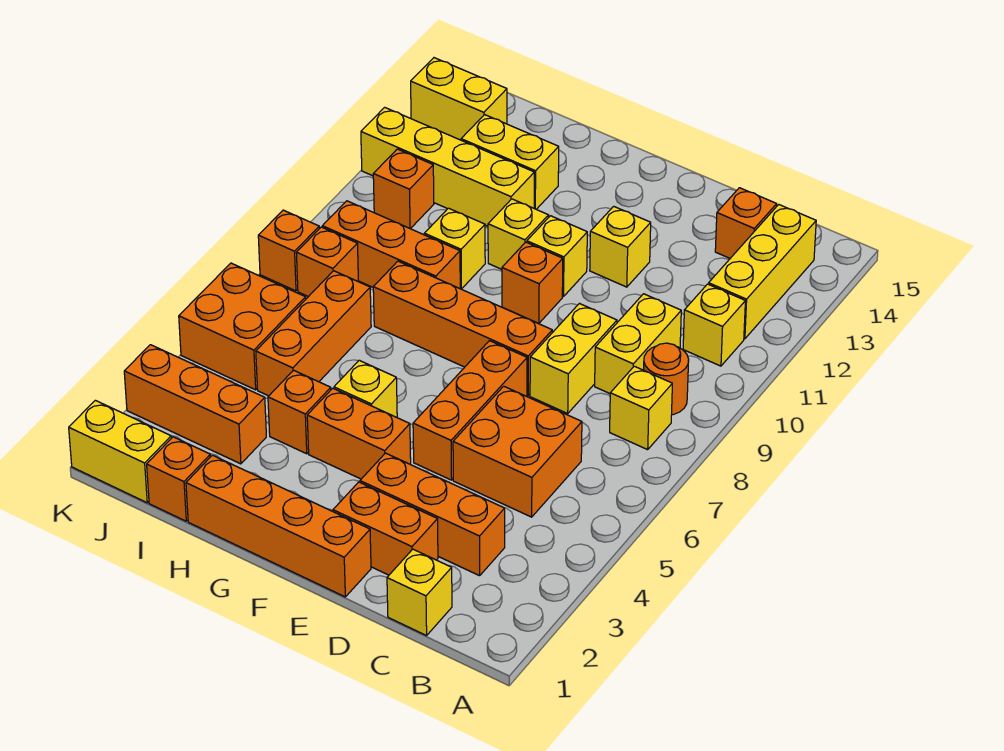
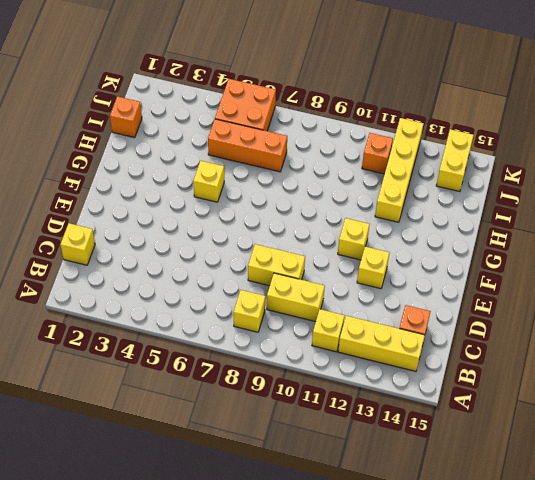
none -> orange round brick B9 level 1
none -> orange brick C3:E3 level 1
none -> orange brick C5:D6 level 1
none -> orange brick D2:E2 level 1

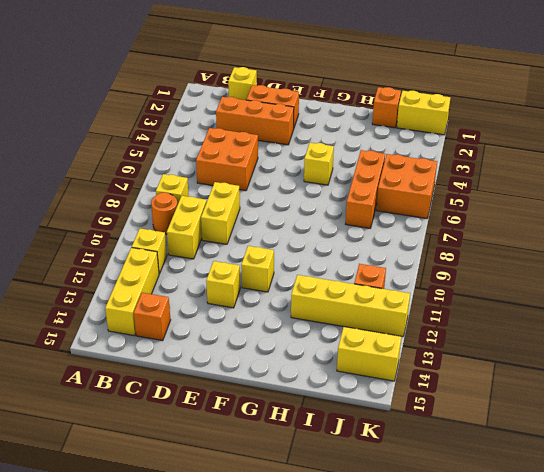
none -> orange brick E1:H1 level 1
none -> orange brick E5:E7 level 1
none -> orange brick E8:H8 level 1
none -> orange brick F4:G4 level 1

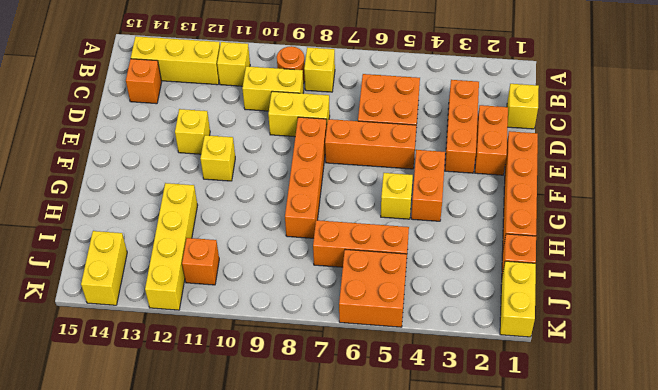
none -> orange brick F10 level 1
none -> yellow brick G11 level 1
none -> orange brick H4 level 1
none -> orange brick H9:J9 level 1

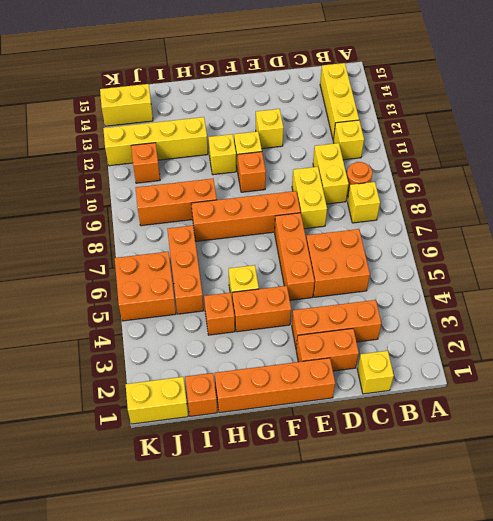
none -> orange brick C14 level 1
none -> yellow brick H10 level 1
none -> yellow brick H13:I13 level 1
none -> orange brick I3:K3 level 1

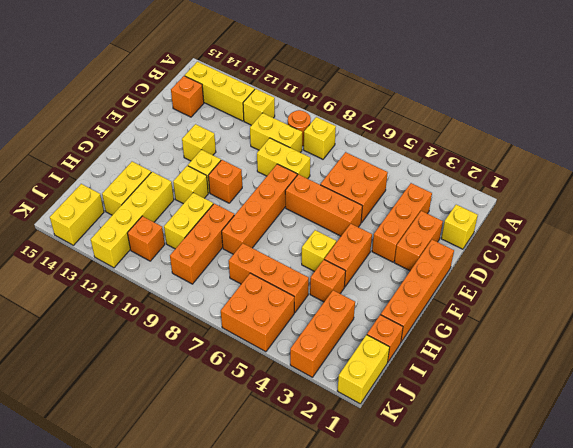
yellow brick H10:I10 level 1 -> yellow brick H10 level 1
none -> orange brick J8 level 1
none -> orange brick K8 level 1

